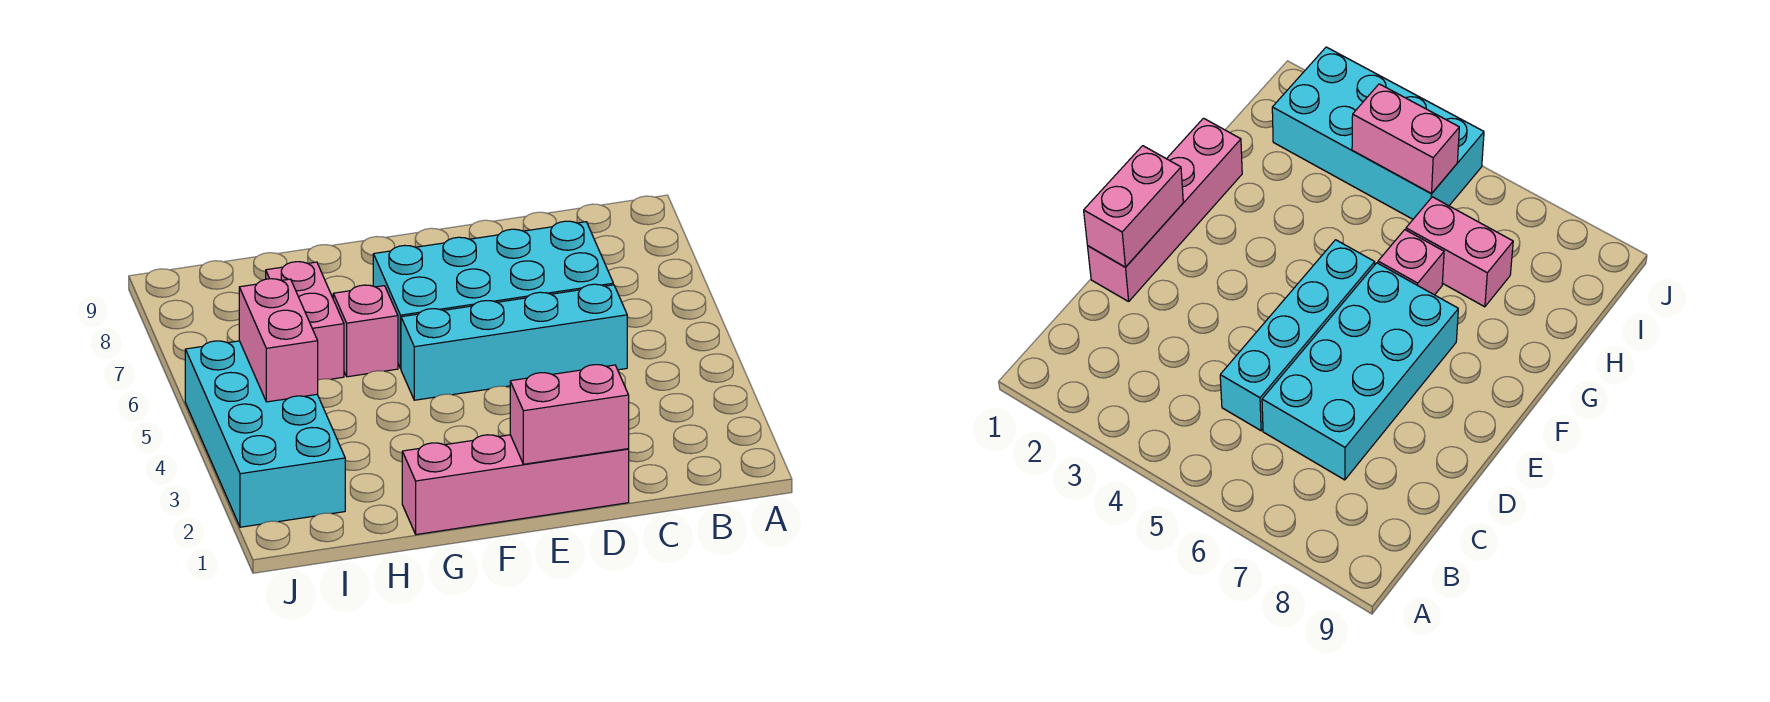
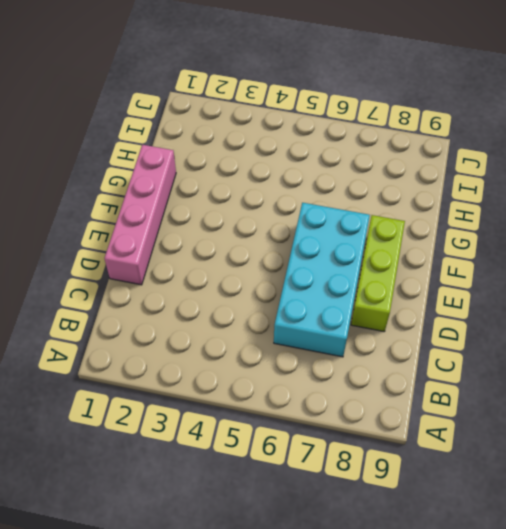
lime brick D8:F8 level 1 -> none
none -> cyan brick C5:F5 level 1
none -> pink brick G6 level 1

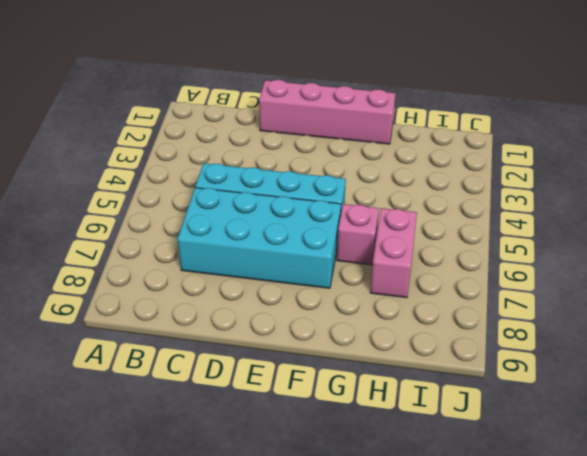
none -> cyan brick I2:J5 level 1
none -> pink brick D1:E1 level 2

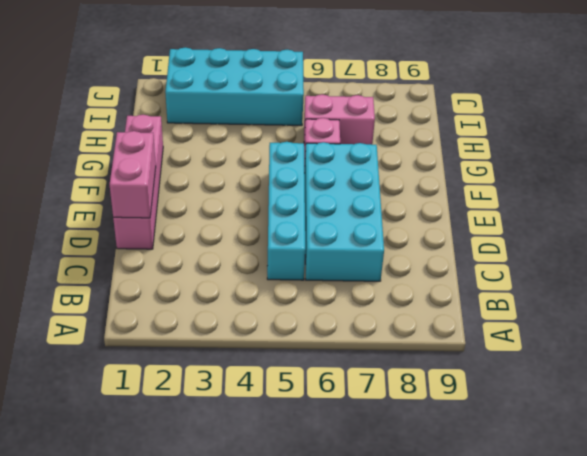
none -> pink brick I4:I5 level 2

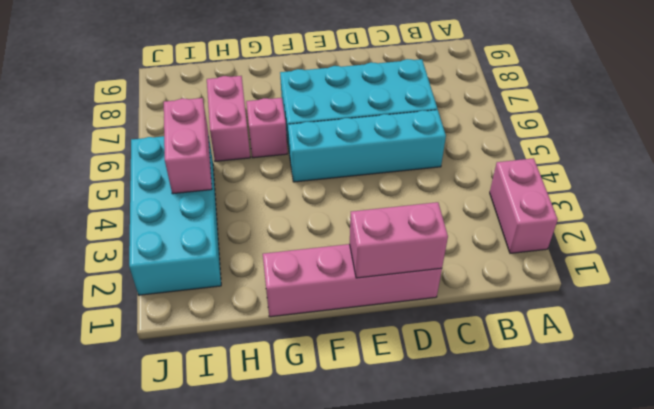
pink brick A2:A3 level 1 -> none

